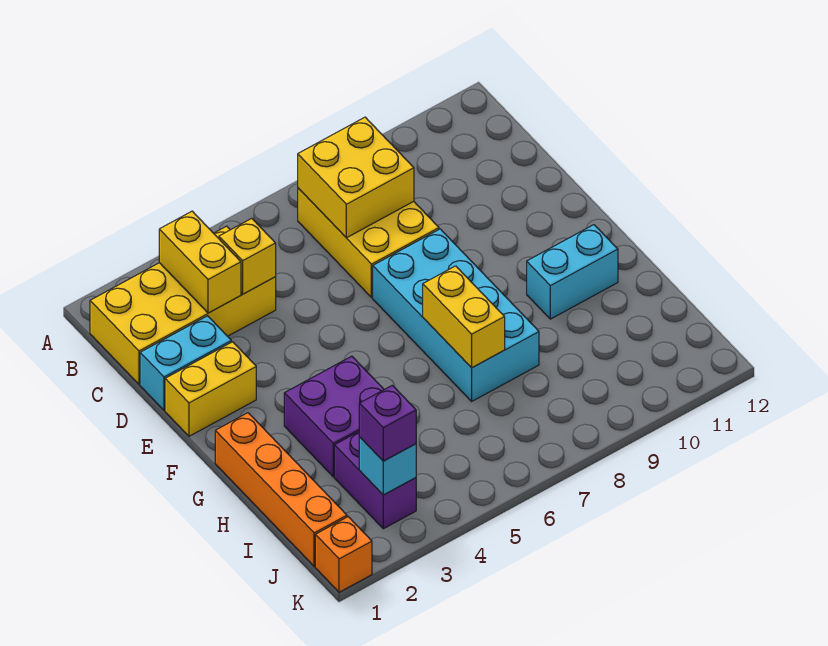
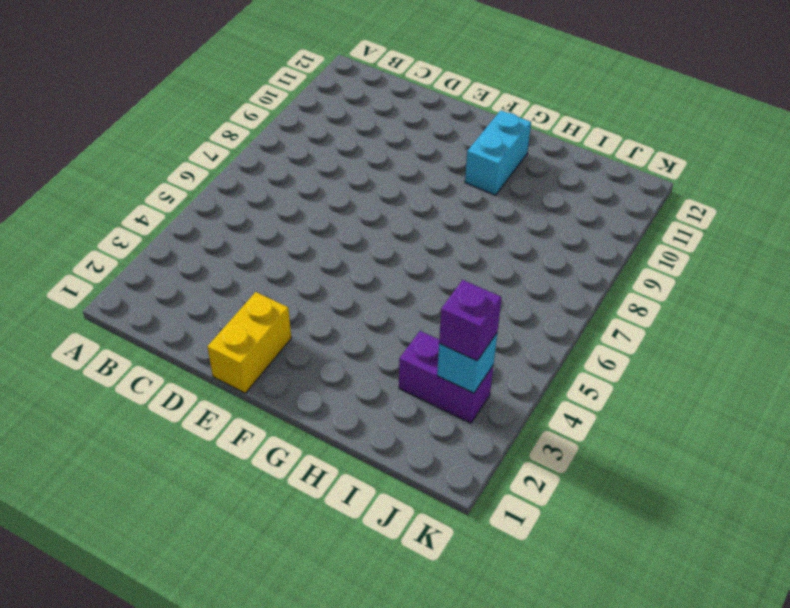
none -> yellow brick B1:C4 level 1
none -> yellow brick B7:D8 level 1
none -> cyan brick D1:D2 level 1

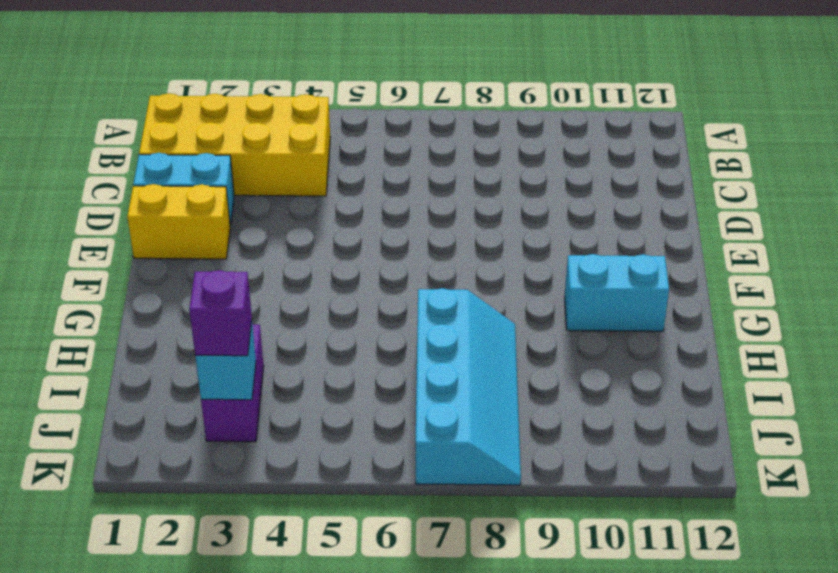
cyan slope H7:K8 level 1 top 7 -> cyan brick E7:H8 level 1
none -> yellow brick B7:D8 level 1
none -> orange brick G1:J1 level 1
none -> purple brick G3:H4 level 1

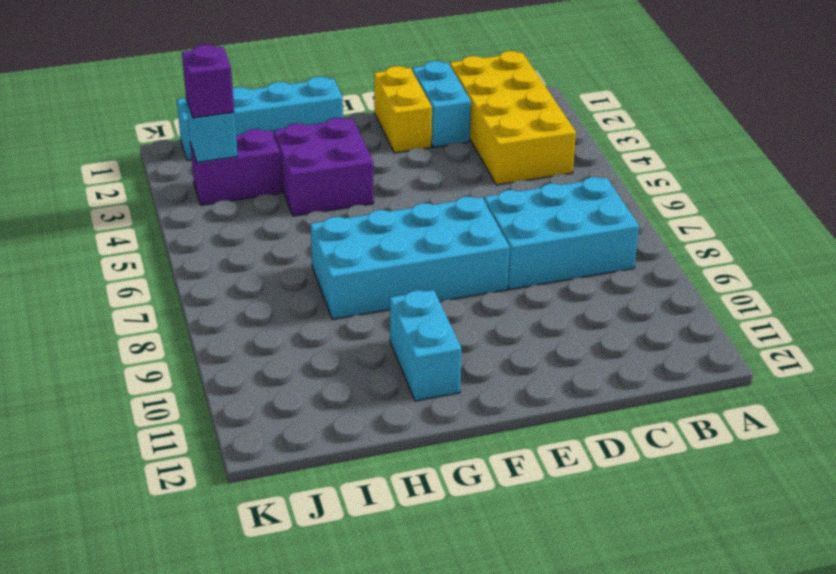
cyan brick B7:D8 level 1 -> yellow brick B7:D8 level 1
cyan brick G1:J1 level 1 -> orange brick G1:J1 level 1
none -> orange brick K1 level 1
none -> yellow brick B3:C3 level 2
none -> yellow brick B7:C8 level 2

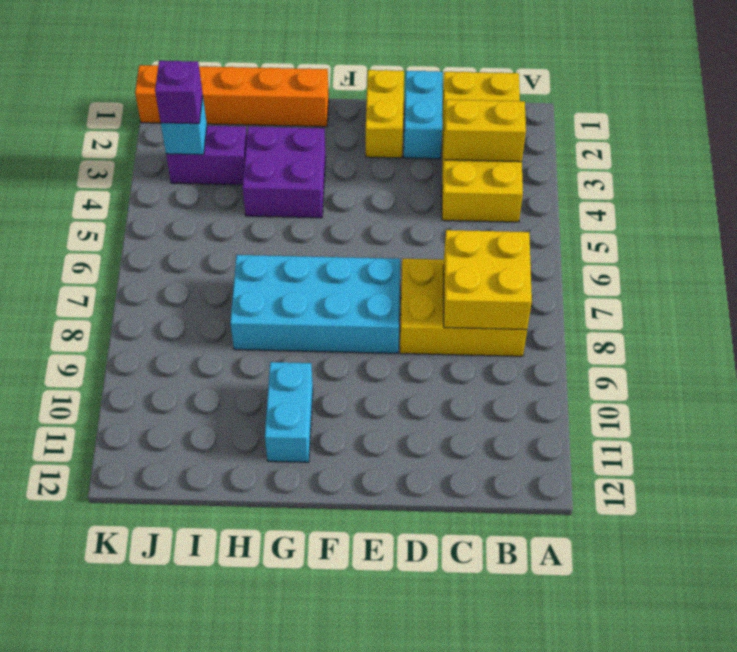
none -> yellow brick C4 level 2
none -> yellow brick G7:H7 level 2

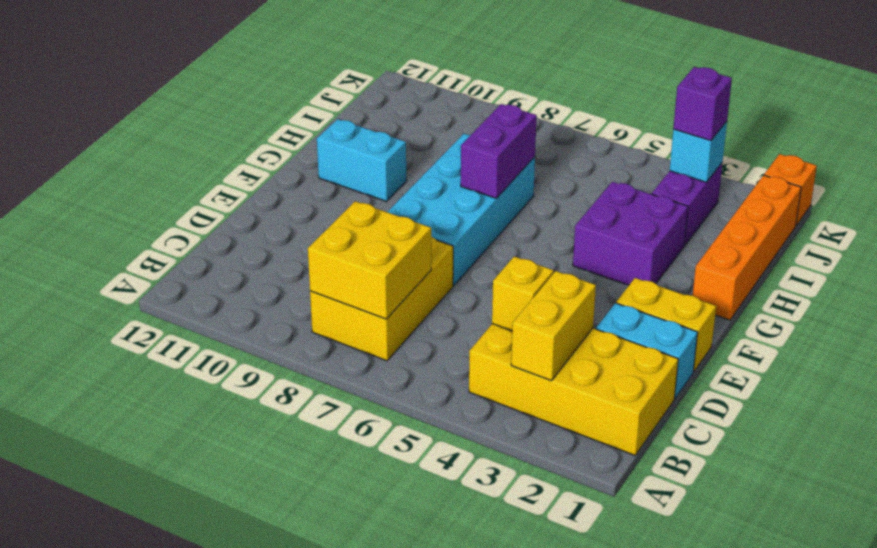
purple brick G7:H7 level 2 -> yellow brick G7:H7 level 2

